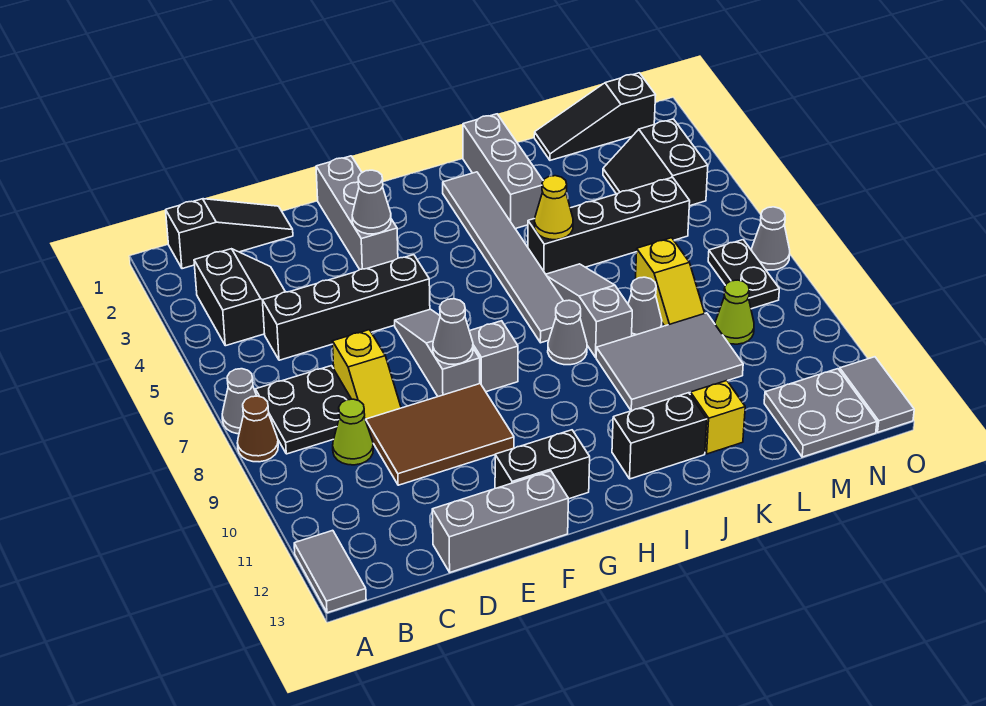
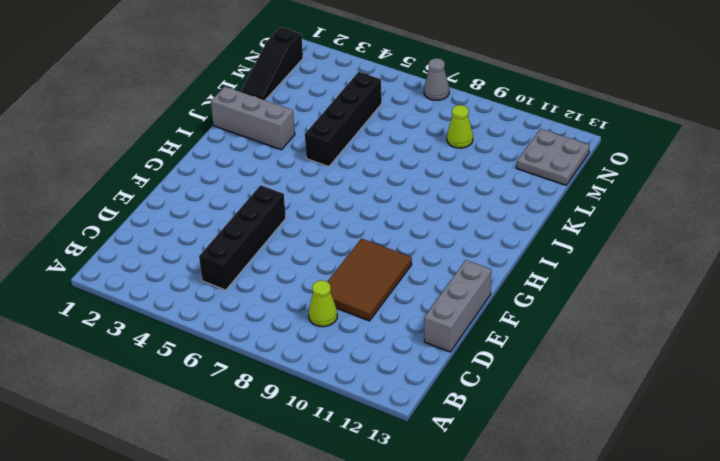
none -> grey cone A7 level 1
none -> brown cone A8 level 1
none -> grey tile A12:A13 level 1
none -> black slope B1:D1 level 1 top B

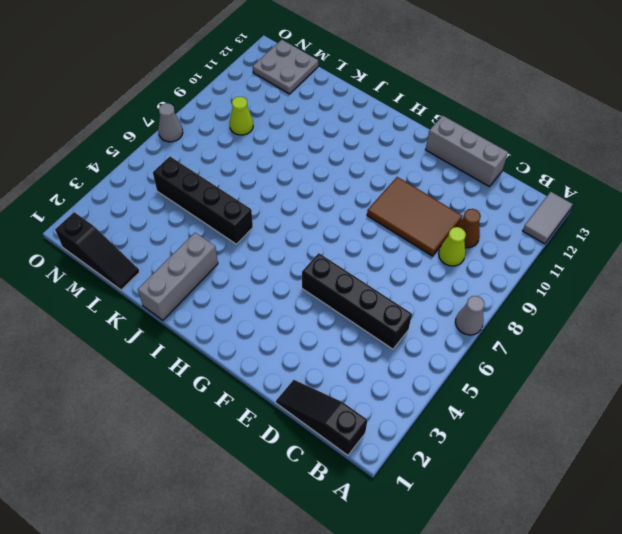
brown cone C10 level 1 -> brown cone A8 level 1
none -> black slope B3:C4 level 1 top B
none -> black plate B7:C8 level 1
none -> yellow slope D7:D8 level 1 top 7
none -> grey brick F1:F3 level 1

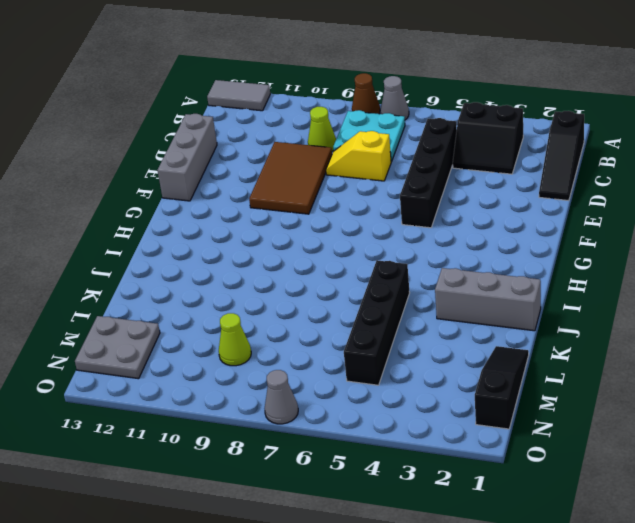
cyan plate B7:C8 level 1 -> black plate B7:C8 level 1
none -> grey brick F1:F3 level 1
none -> grey slope F6:F8 level 1 top 8
none -> black brick F12:G12 level 1
none -> grey brick G8 level 1

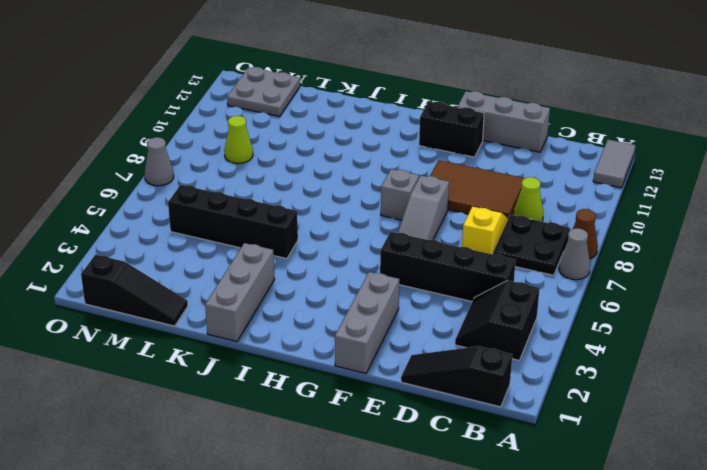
none -> grey tile I2:I7 level 1
none -> grey cone I8 level 1
none -> black brick I12:J12 level 1
none -> grey slope J6:J8 level 1 top 8

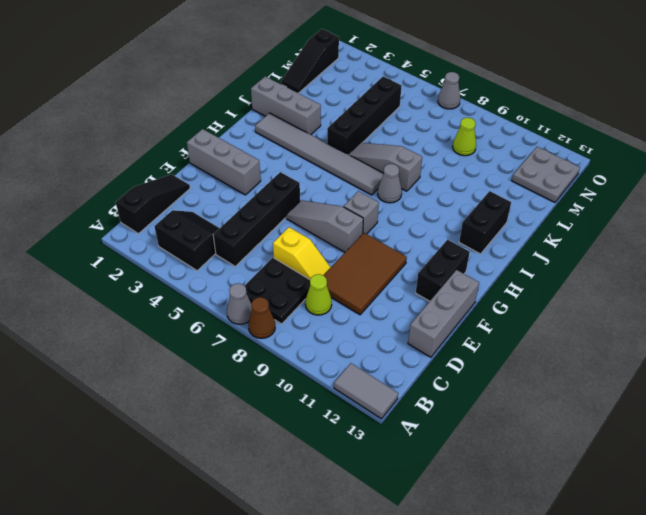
none -> grey tile J9:L10 level 1
none -> grey cone K8 level 1
none -> yellow brick K12 level 1
none -> yellow slope L7:L8 level 1 top 7

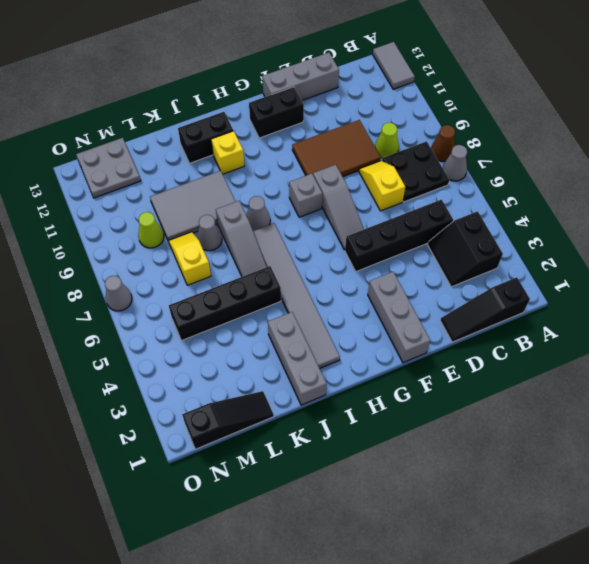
yellow brick I11 level 1 -> yellow brick K12 level 1
none -> black slope M3:N4 level 1 top N
none -> black plate N7:N8 level 1
none -> grey tile O12:O13 level 1
none -> grey cone F3 level 2

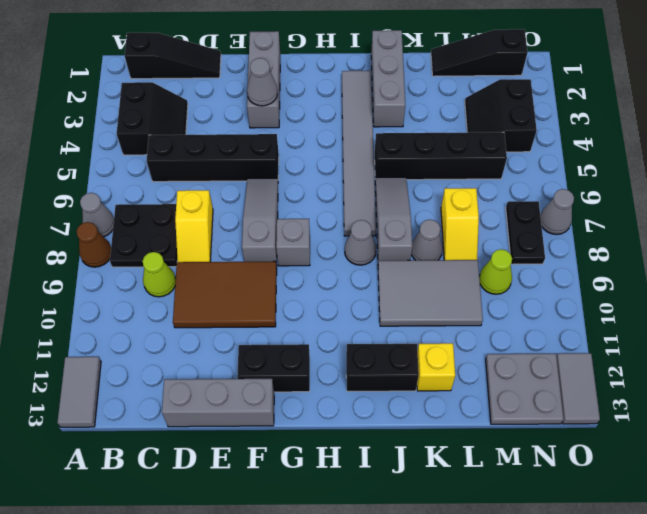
none -> grey cone F8 level 2
none -> yellow cone J5 level 2

